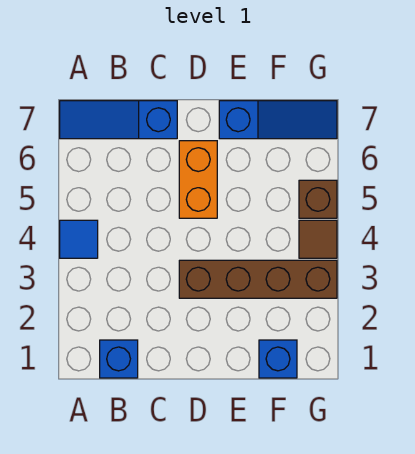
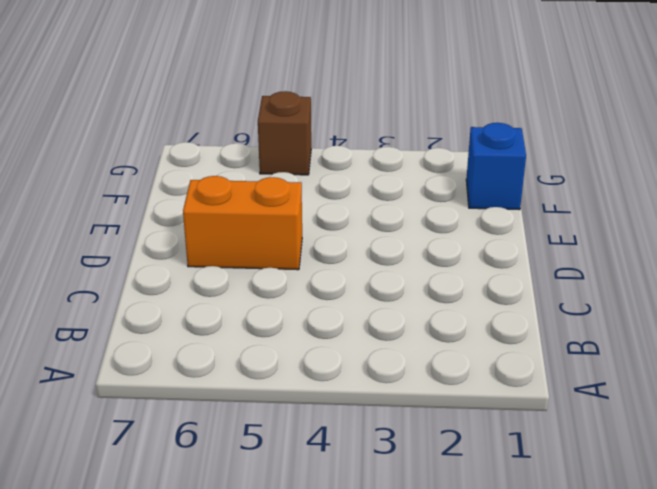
none -> blue tile A4 level 1
none -> blue slope A7:C7 level 1 top C

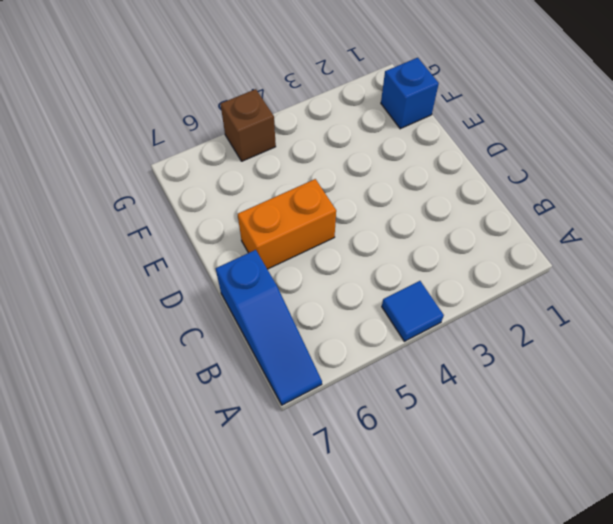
none -> blue brick B1 level 1
none -> brown brick D3:G3 level 1

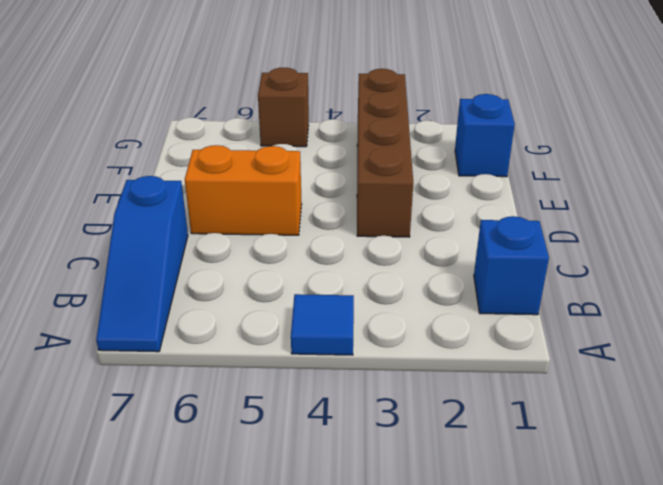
none -> blue slope E7:G7 level 1 top E
none -> brown tile G4 level 1

